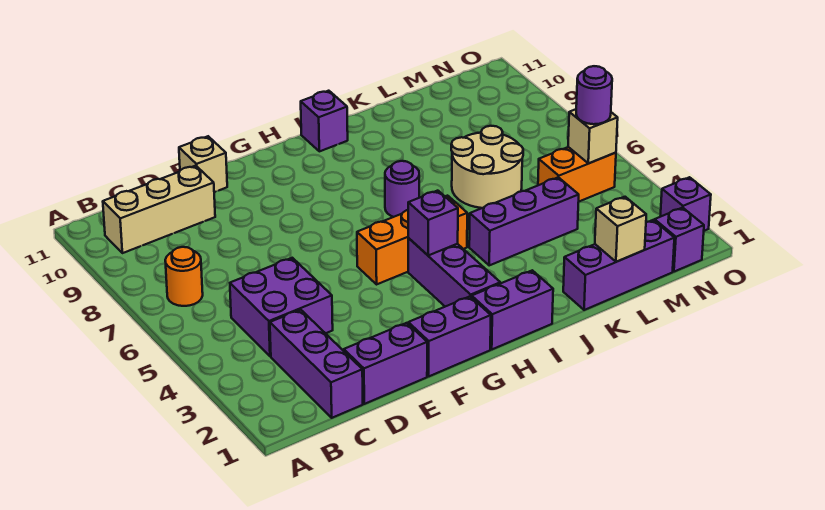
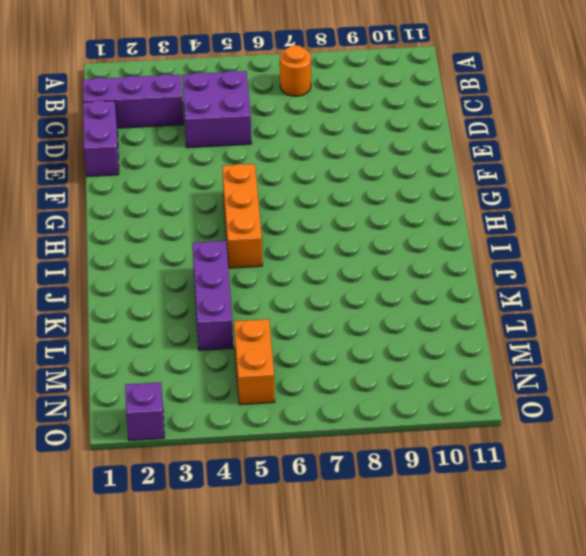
none -> tan brick B10:D10 level 1
none -> tan brick E11 level 1
none -> purple brick F1:G1 level 1

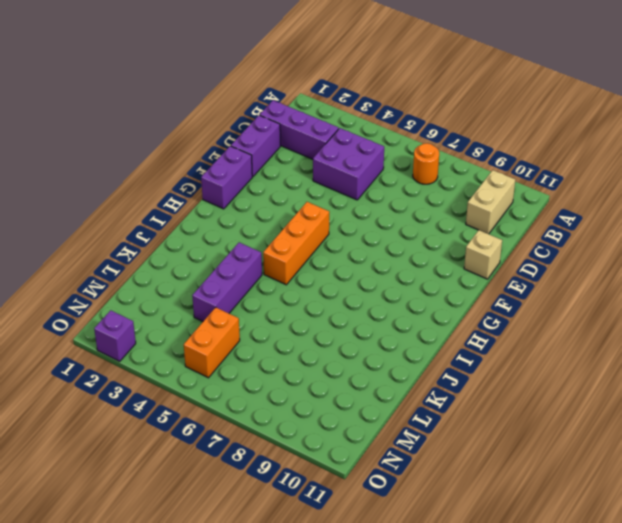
tan brick B10:C10 level 1 -> tan brick B10:D10 level 1
none -> purple brick H1:I1 level 1
none -> purple brick H2:H4 level 1
none -> purple round brick I7 level 1

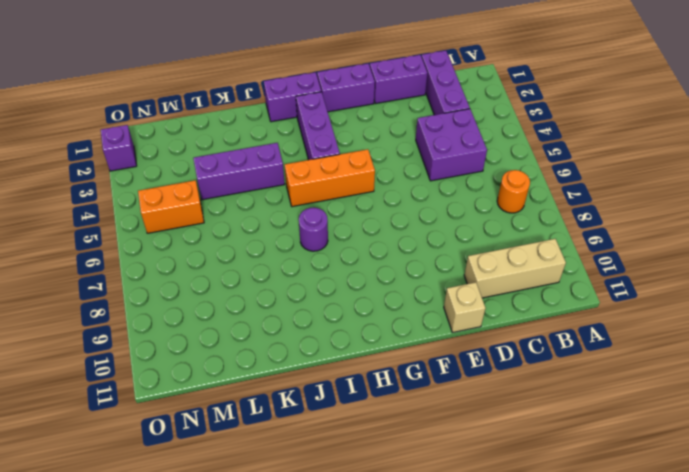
none -> purple brick I11 level 1
none -> purple brick K1:M1 level 1
none -> tan round brick K6:L7 level 1

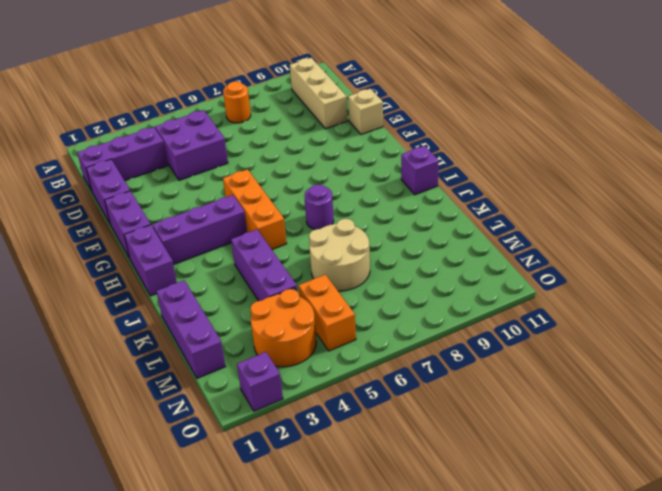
orange round brick M3:N4 level 1 -> none
none -> purple brick N1 level 1
none -> purple brick H4 level 2
none -> tan brick L1 level 2

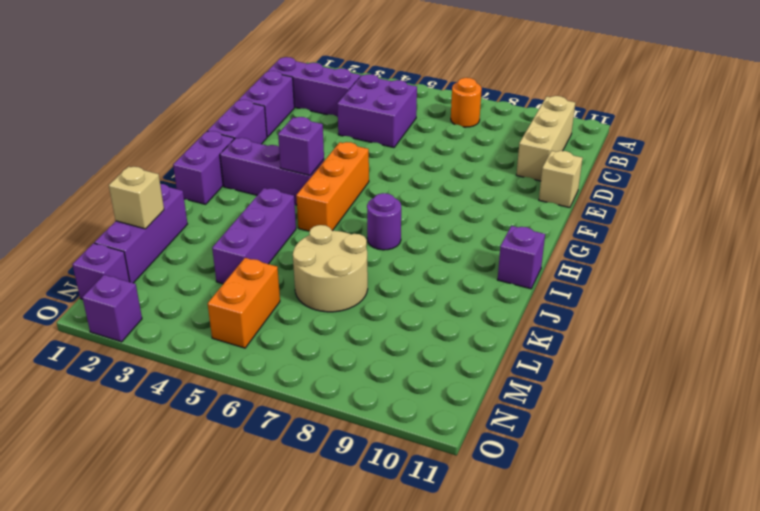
none -> tan brick N5 level 2
none -> purple round brick N5 level 3

